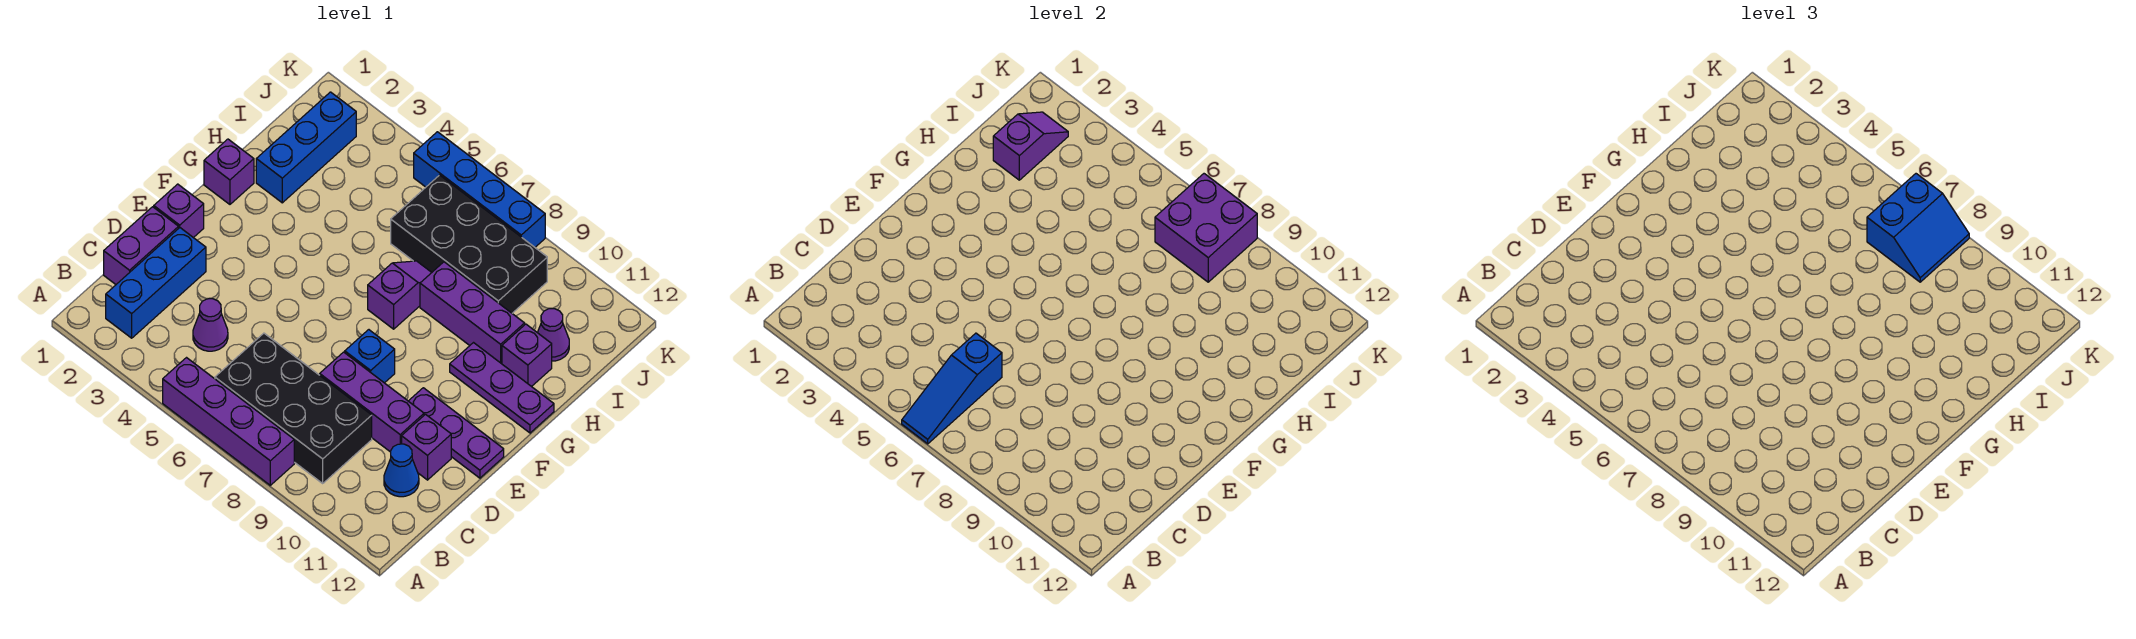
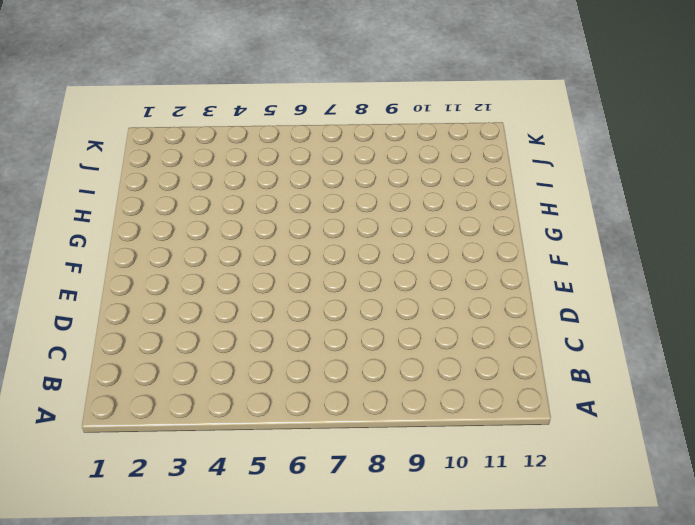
none -> purple brick A5:A8 level 1
none -> blue brick B2:D2 level 1
none -> black brick B6:C9 level 1

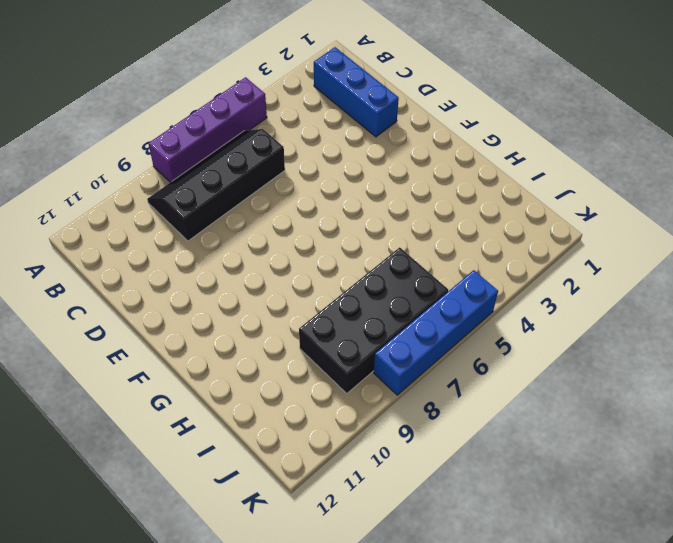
black slope B6:C9 level 1 top C -> black brick B6:C9 level 1
none -> purple brick C1:D1 level 1
none -> purple cone C4 level 1
none -> blue cone C11 level 1

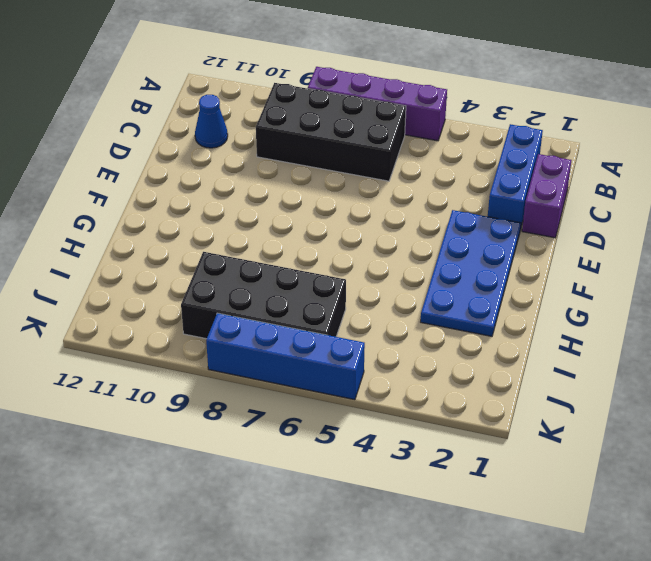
blue plate E2:H3 level 1 -> blue brick H2:J2 level 1
none -> purple cone C4 level 1
none -> purple brick D8:D10 level 1
none -> purple brick D11 level 1

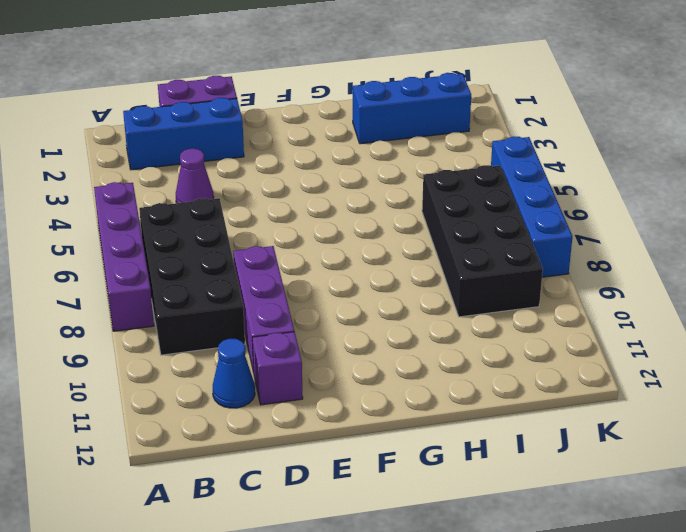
none -> purple brick E1 level 1
none -> blue brick E8 level 1
none -> purple plate E10:E12 level 1

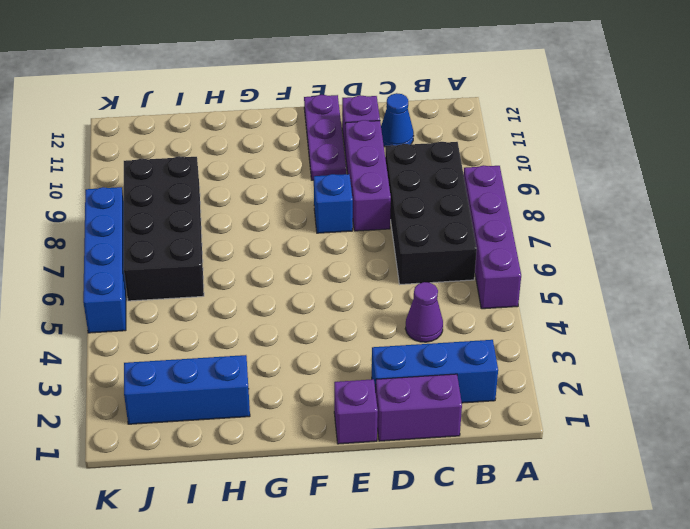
none -> purple brick G1 level 1
none -> purple slope G7:H7 level 1 top G
none -> purple plate G10:G12 level 1

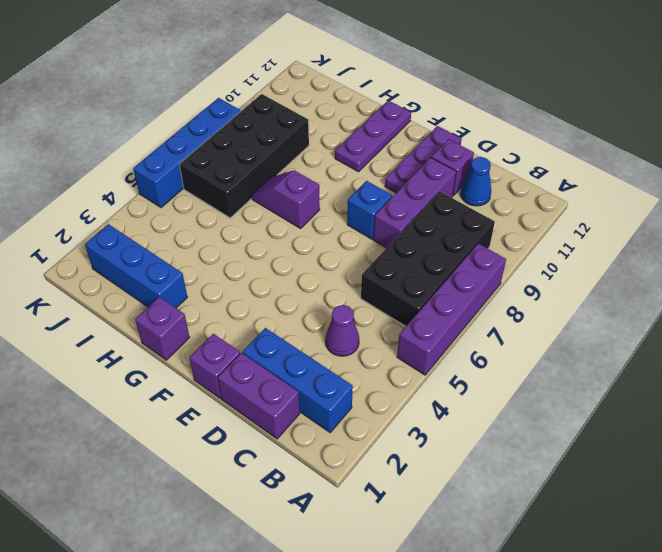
none -> purple brick H8:H10 level 1
none -> purple brick H11 level 1
none -> purple cone I11 level 1

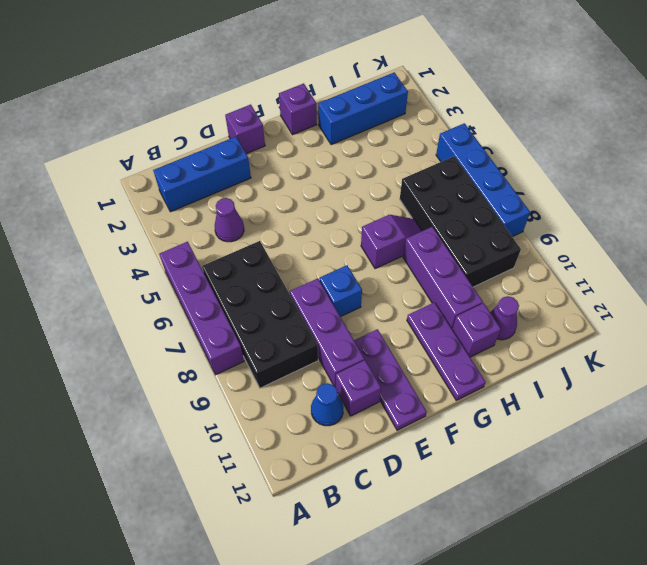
none -> purple brick C1:D1 level 1
none -> blue slope A6:C6 level 2 top C
none -> purple slope I2:J2 level 2 top I

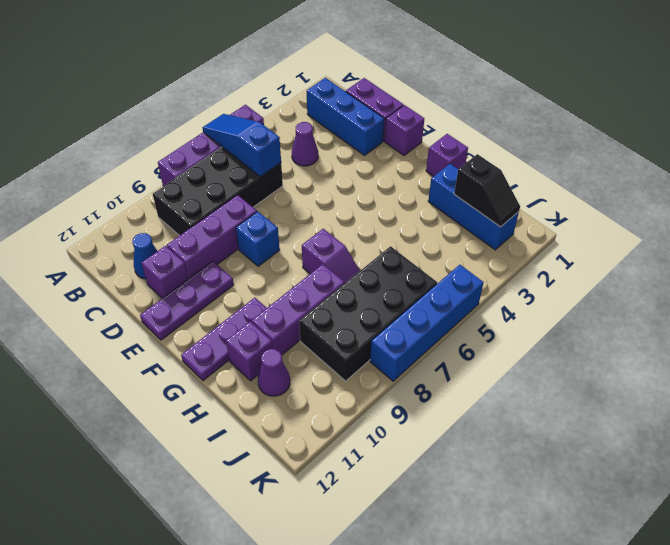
black slope I2:J2 level 2 top I -> purple slope I2:J2 level 2 top I
none -> purple brick J7:K8 level 2
none -> blue slope J7:K8 level 3 top 7

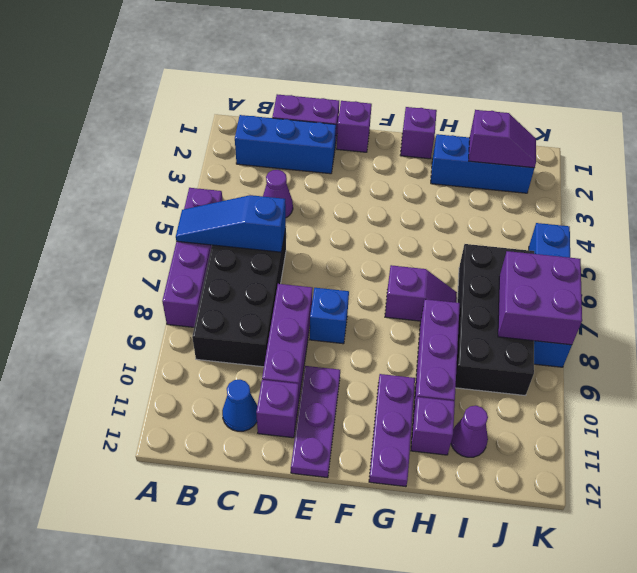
none -> blue slope J7:K8 level 3 top 7

